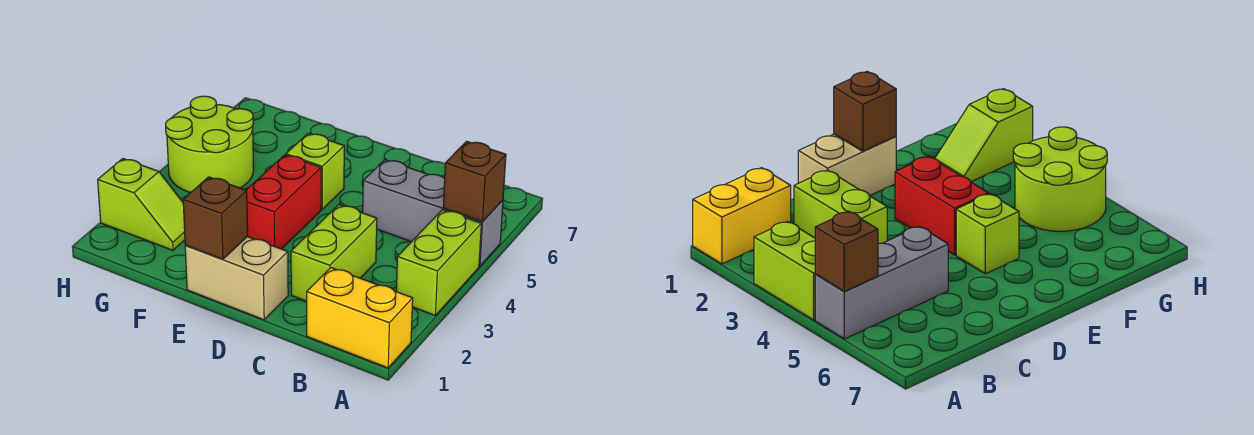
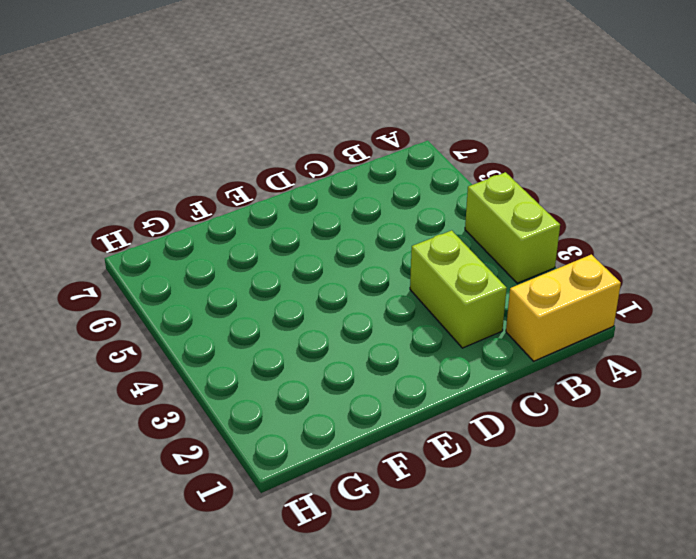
none -> grey brick A5:C5 level 1
none -> tan brick D1:E1 level 1

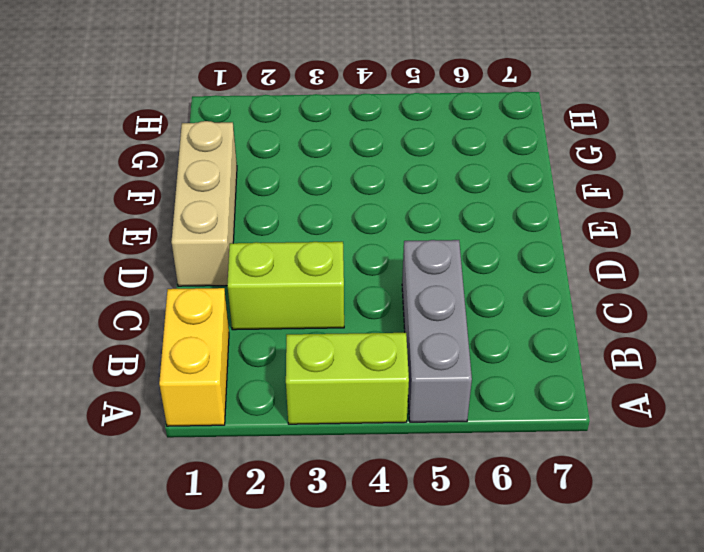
tan brick D1:F1 level 1 -> tan brick D1:E1 level 1
none -> red brick E3:E4 level 1
none -> lime brick E5 level 1

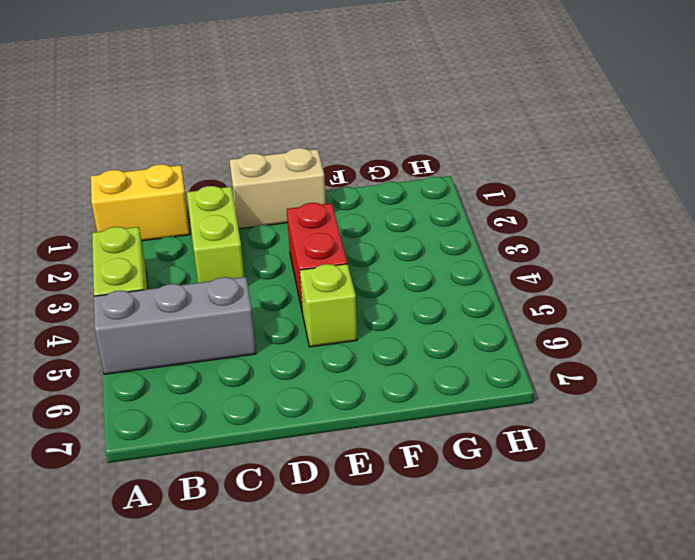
none -> lime slope G2:H2 level 1 top H
none -> lime round brick G4:H5 level 1

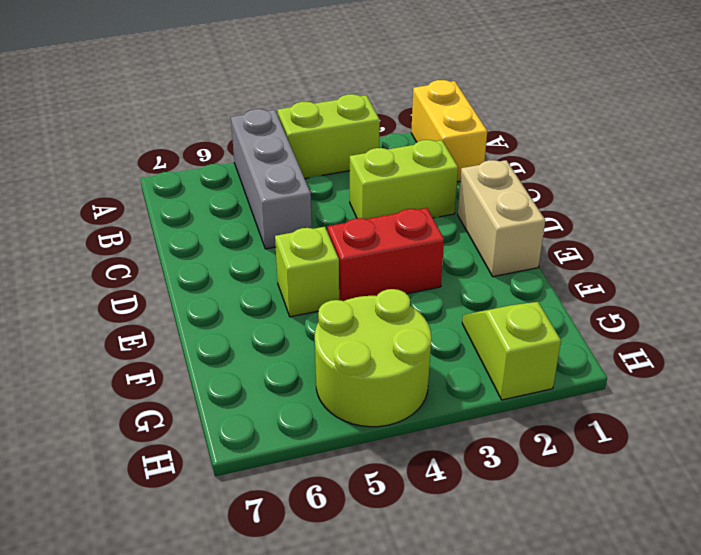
none -> brown brick A5 level 2
none -> brown brick E1 level 2

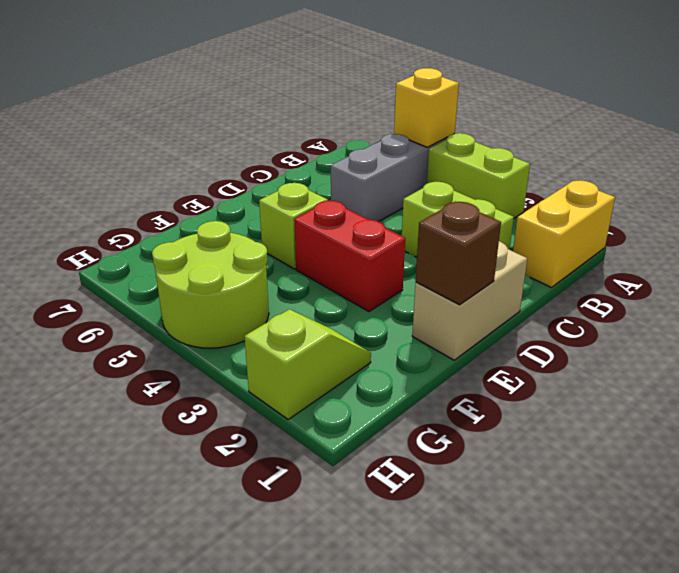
yellow brick A5 level 2 -> brown brick A5 level 2

